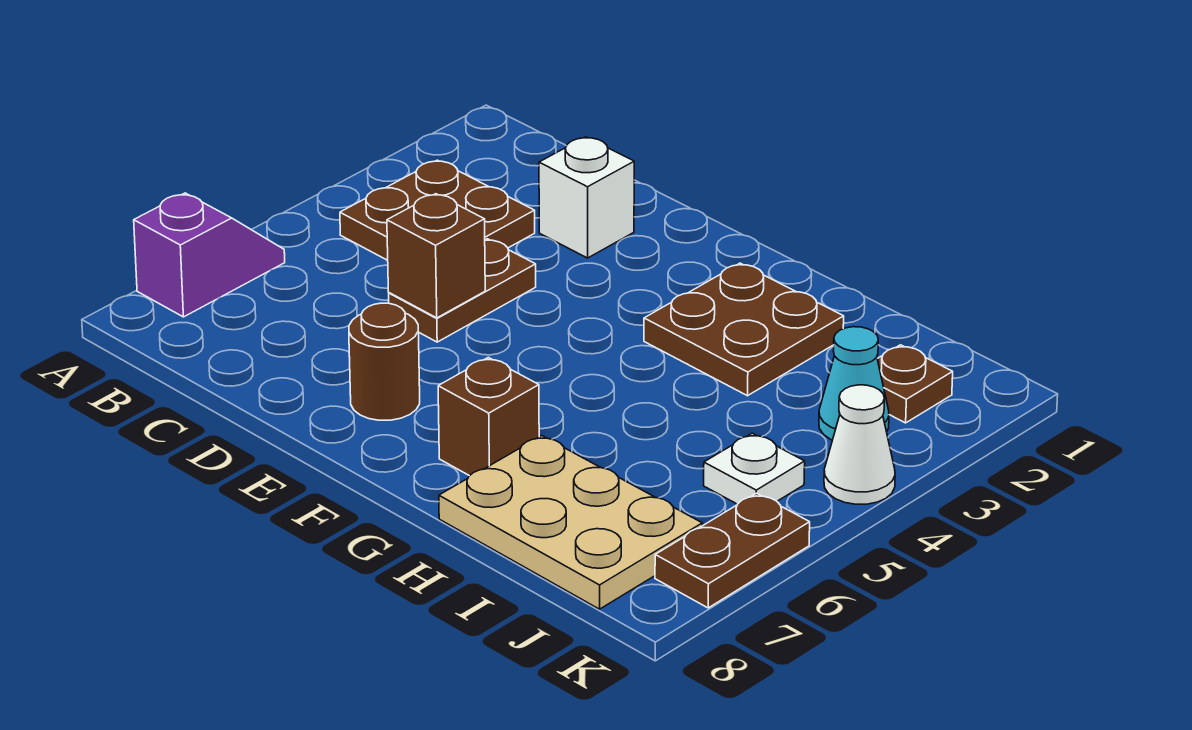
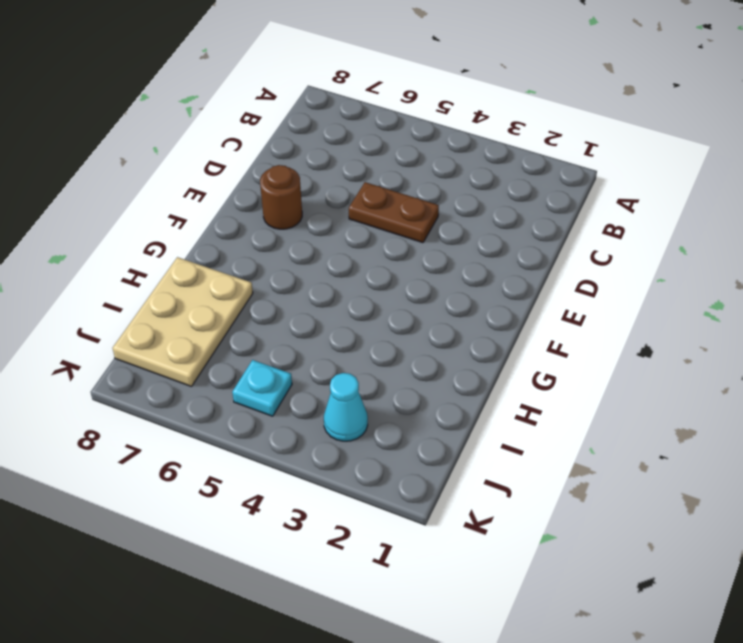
cyan plate J5 level 1 -> white plate J5 level 1
none -> purple slope A6:A7 level 1 top 7
none -> brown plate B3:C4 level 1
none -> white brick D2 level 1

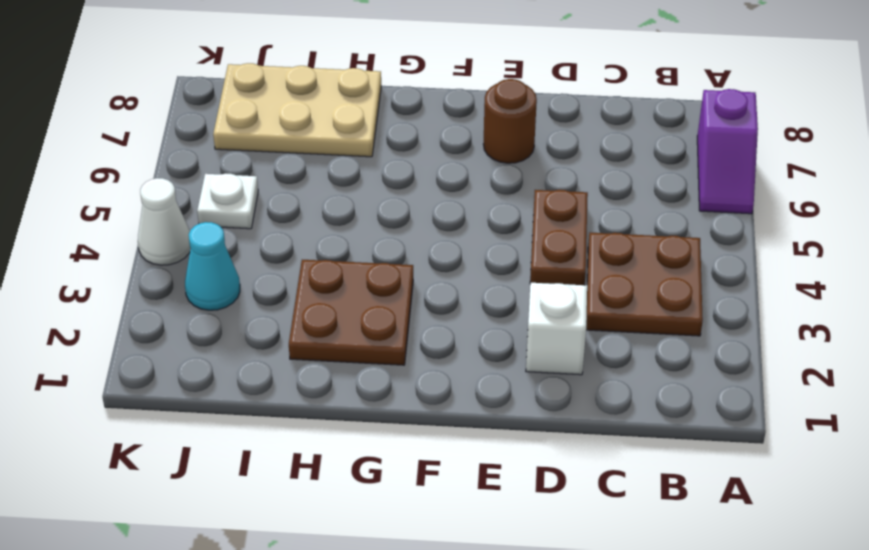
none -> brown brick G7 level 1
none -> brown plate J2 level 1
none -> brown plate K6:K7 level 1

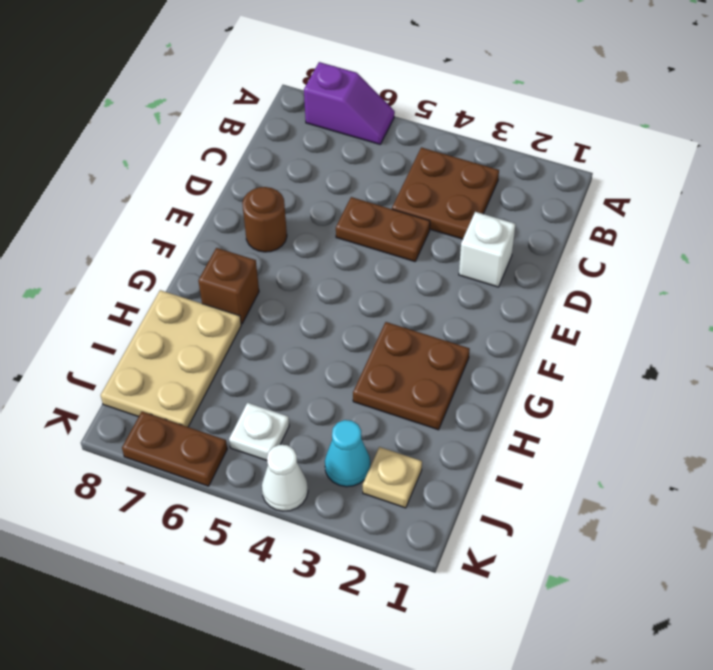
tan plate J2 level 1 -> brown plate J2 level 1
none -> brown brick D5 level 2

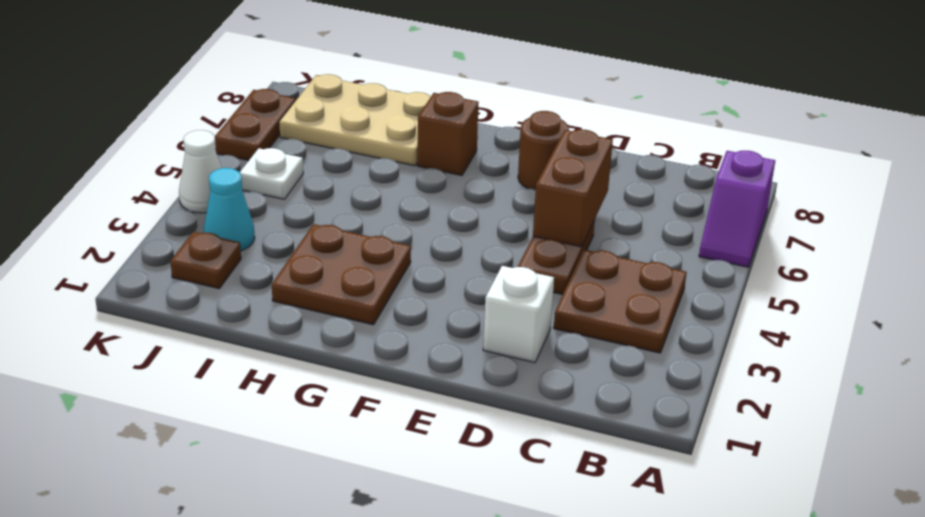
brown brick D5:D6 level 2 -> brown brick D5 level 2

